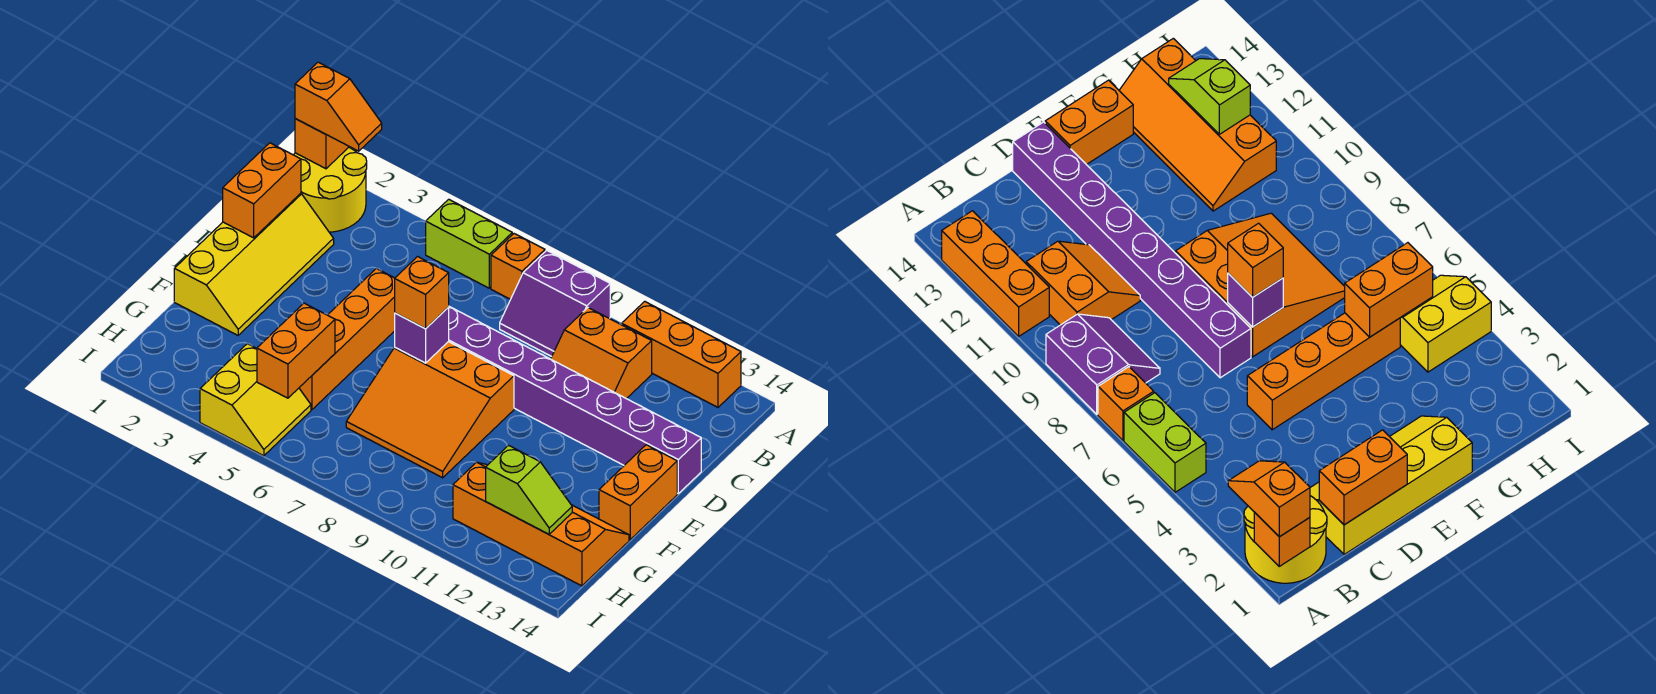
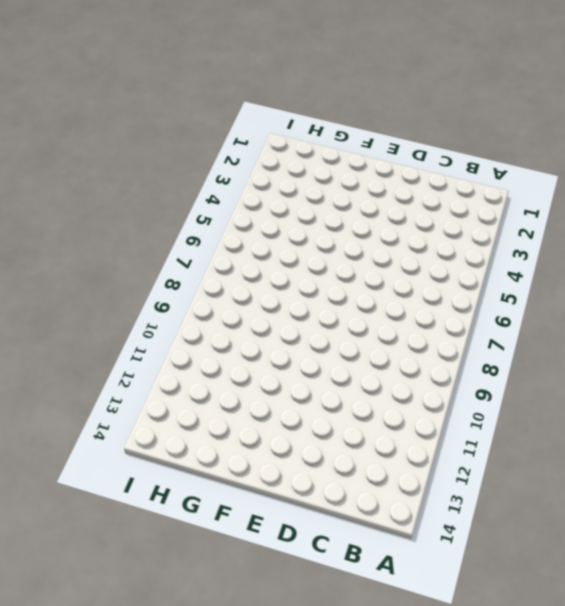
none -> yellow round brick A1:B2 level 1
none -> lime brick A5:A6 level 1
none -> orange brick A7 level 1

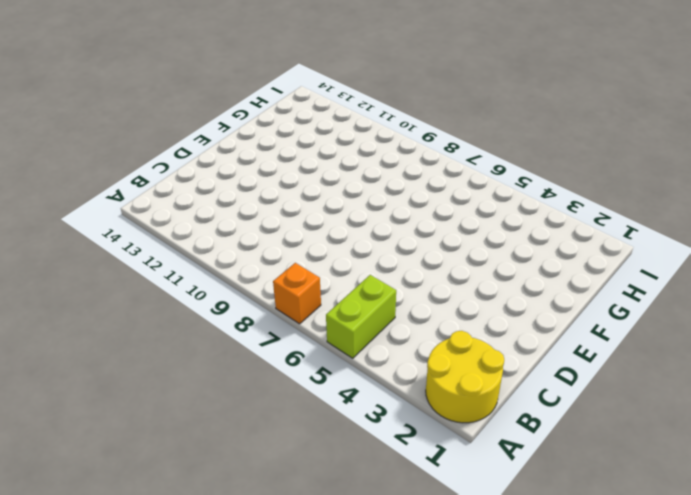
lime brick A5:B5 level 1 -> lime brick A5:A6 level 1
none -> purple slope A8:B9 level 1 top A
none -> orange brick A11:A13 level 1
none -> orange slope B10:C11 level 1 top B

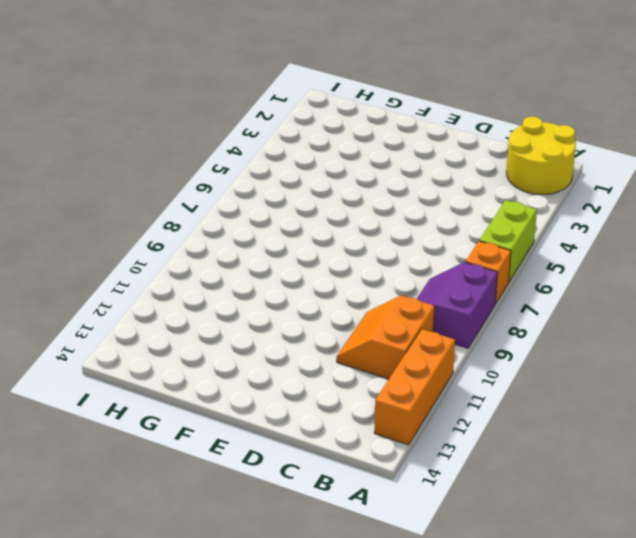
none -> yellow slope C1:F2 level 1 top 1
none -> orange brick D5:G5 level 1
none -> purple brick D7:D14 level 1

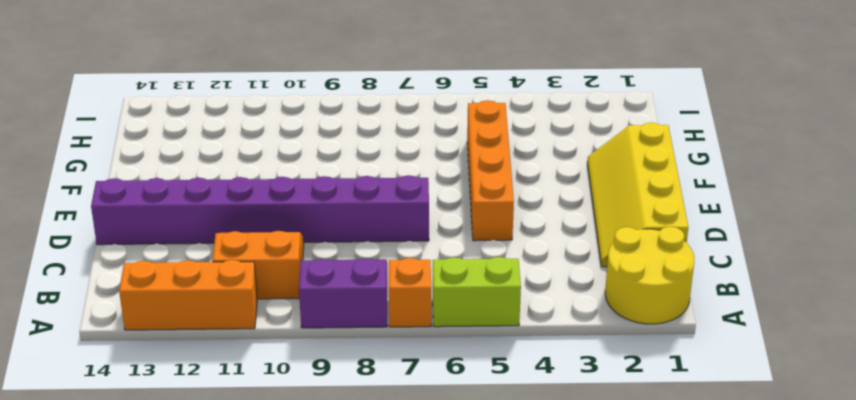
none -> orange slope E7:G9 level 1 top E
none -> orange brick E14:F14 level 1
none -> orange slope G11:H14 level 1 top H

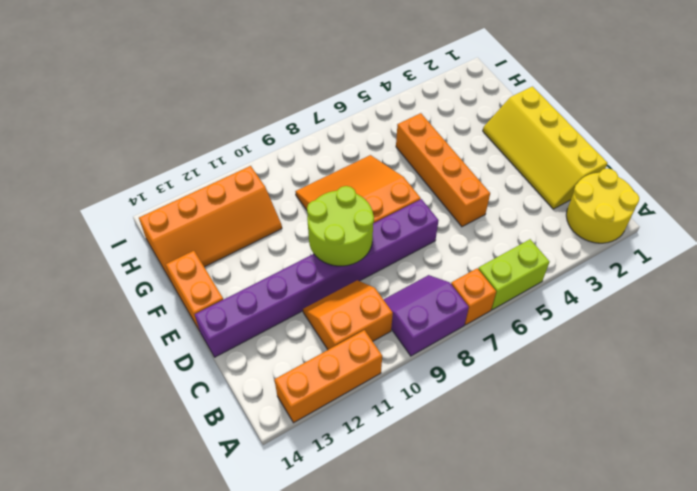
lime round brick D9:E10 level 2 -> none
none -> yellow slope H4:I5 level 1 top 4
none -> orange brick A1 level 2
none -> orange brick C1:D1 level 2

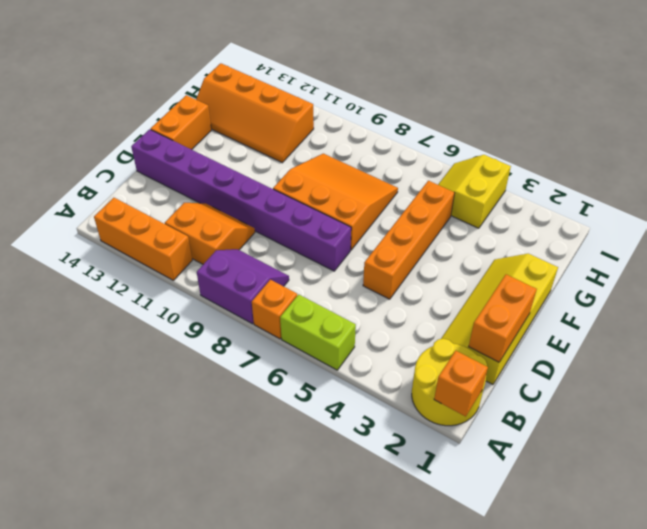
none -> purple brick E7 level 2
none -> orange brick G5:H5 level 2
none -> lime slope H12:H13 level 2 top 12

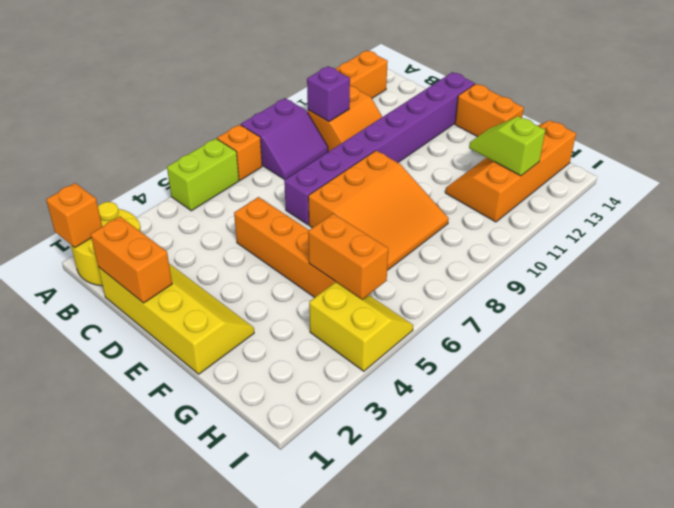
purple brick B10 level 2 -> purple brick E7 level 2
lime slope G12:H12 level 2 top H -> lime slope H12:H13 level 2 top 12
none -> orange slope A1:A2 level 3 top 1
none -> orange brick E7 level 3

